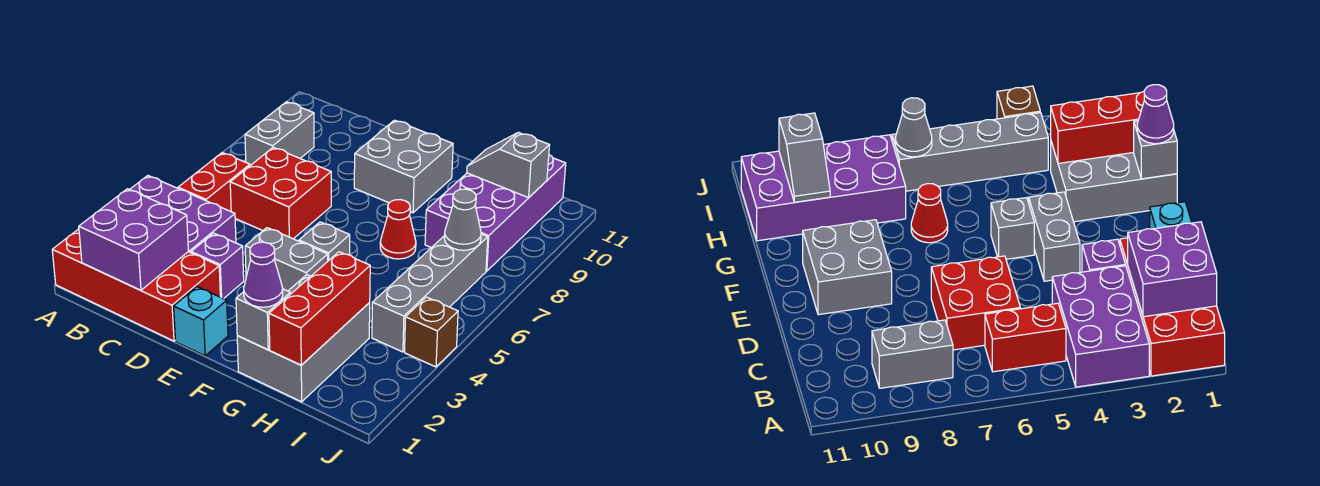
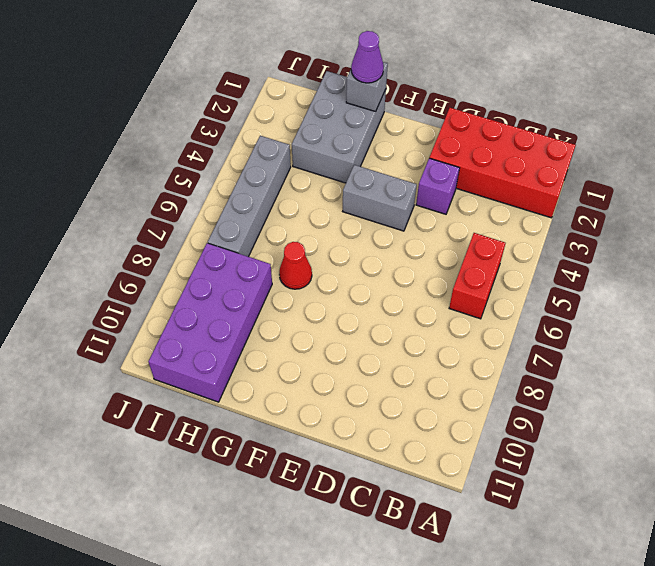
none -> purple brick A3:C4 level 1
none -> grey brick B8:B9 level 1
none -> red brick C6:D7 level 1

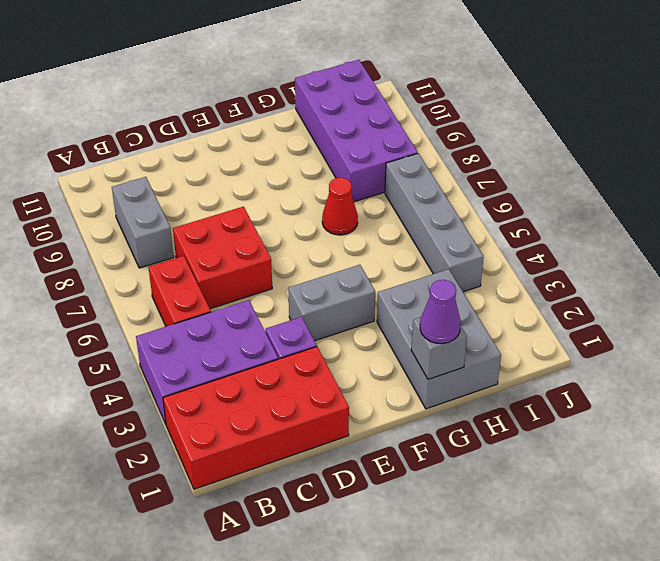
none -> cyan brick E1 level 1
none -> grey brick E9:F10 level 1
none -> grey brick F5 level 1

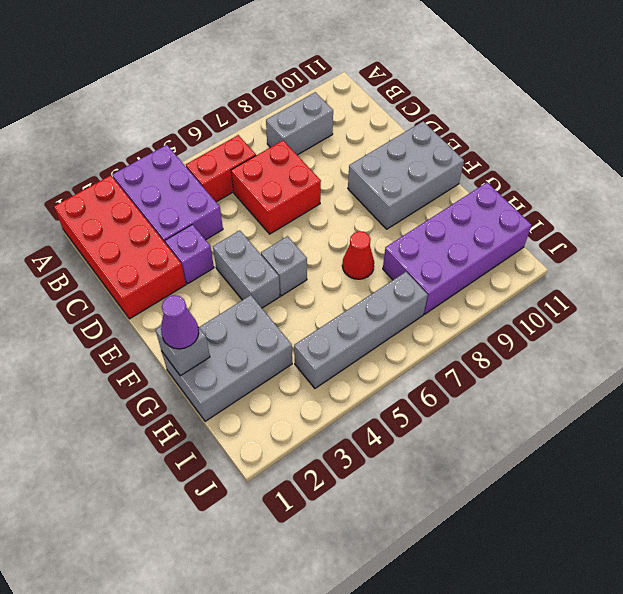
grey brick E9:F11 level 1 -> grey brick E9:F10 level 1
none -> cyan brick E1 level 1
none -> brown brick J4 level 1
none -> purple brick B1:C2 level 2

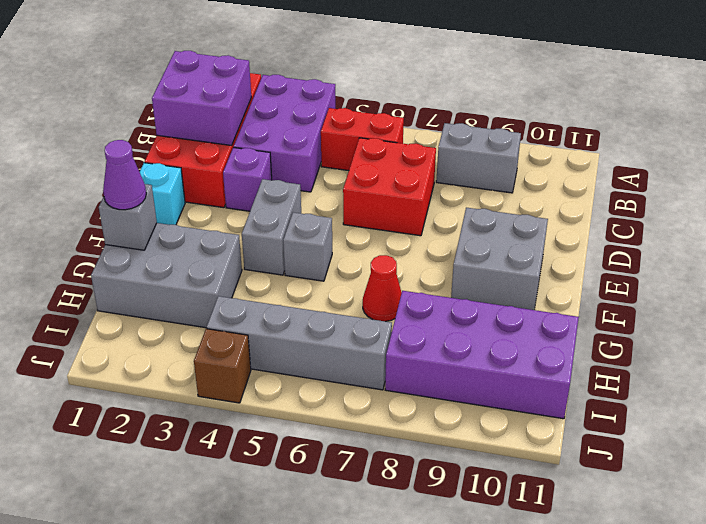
none -> red brick H1:H3 level 2
none -> grey slope H10:I10 level 2 top I
none -> grey cone I7 level 2

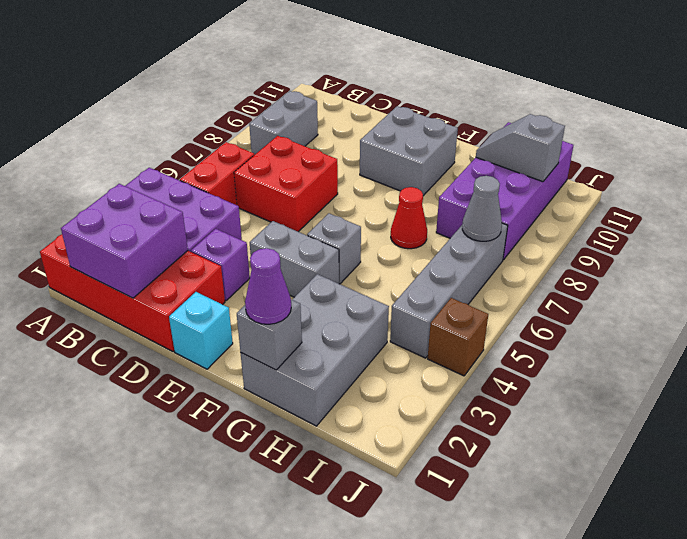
none -> red brick H1:H3 level 2

